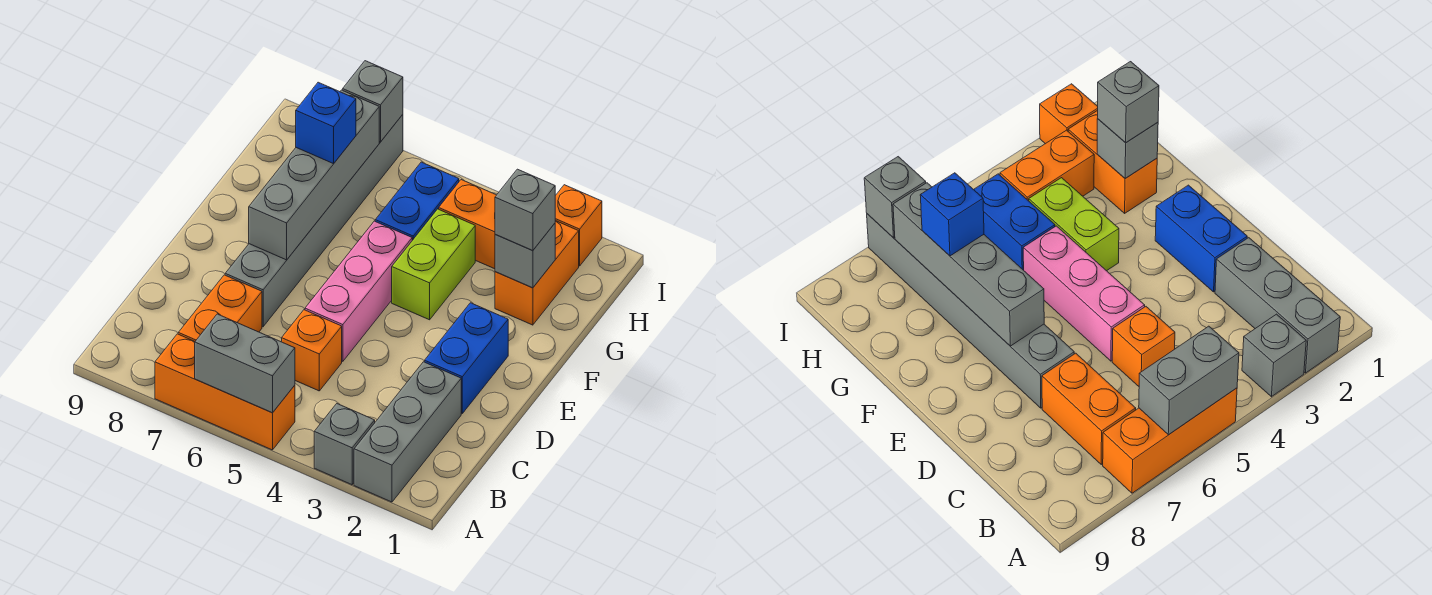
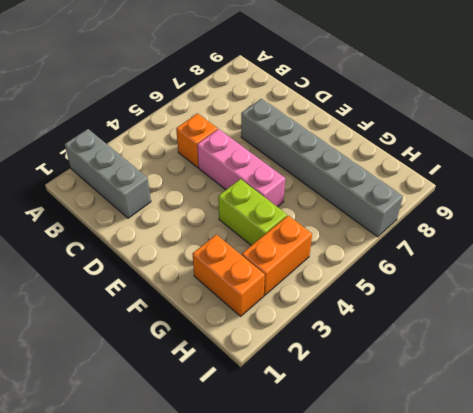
none -> grey brick A3 level 1
none -> orange brick A5:A7 level 1
none -> orange brick B7:C7 level 1

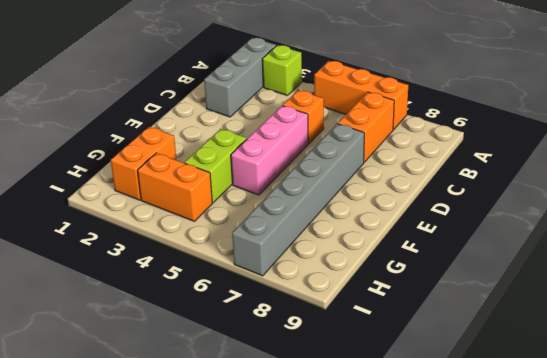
lime brick A3 level 1 -> grey brick A3 level 1
none -> blue brick D2:E2 level 1
none -> blue brick G5:H5 level 1
none -> orange brick I2 level 1

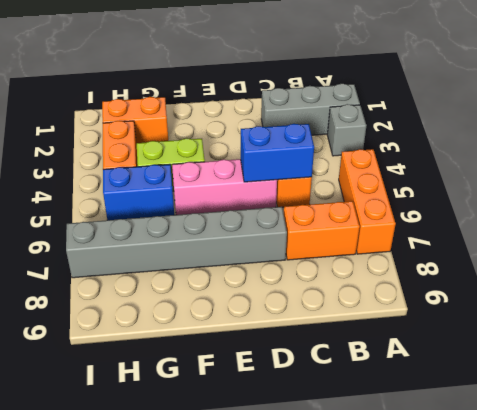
blue brick C5:D5 level 2 -> blue brick D2:E2 level 1
none -> orange brick I2 level 1
none -> grey brick A5:A6 level 2
none -> grey brick E7:H7 level 2

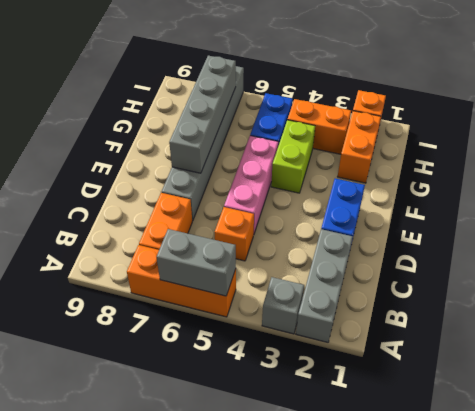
none -> grey brick G2 level 2
none -> grey brick I7 level 2
none -> grey brick G2 level 3

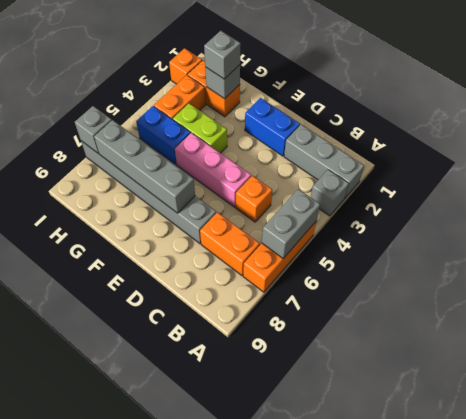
none -> blue brick G7 level 3

